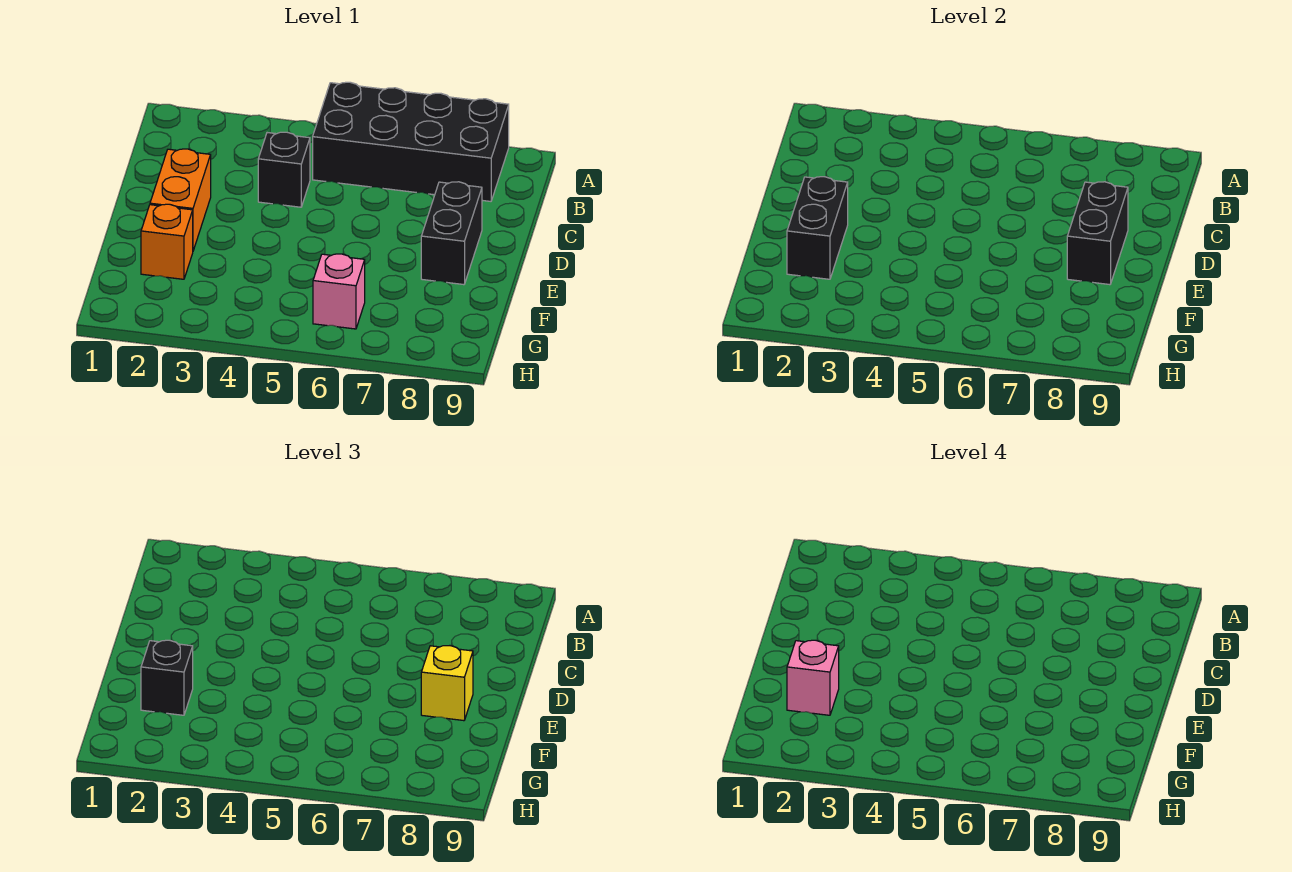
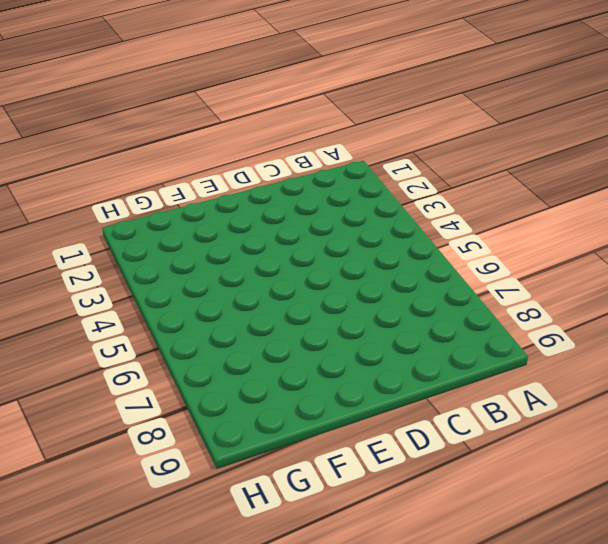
none -> black brick A5:B8 level 1
none -> black brick C4 level 1

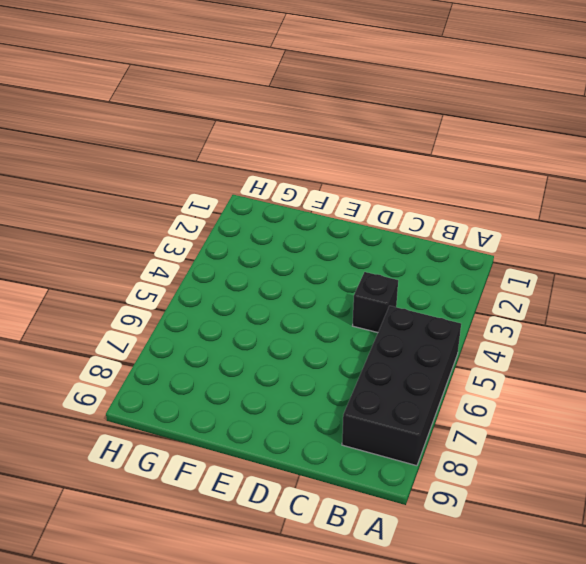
none -> orange brick D2:E2 level 1
none -> black brick D8:E8 level 1

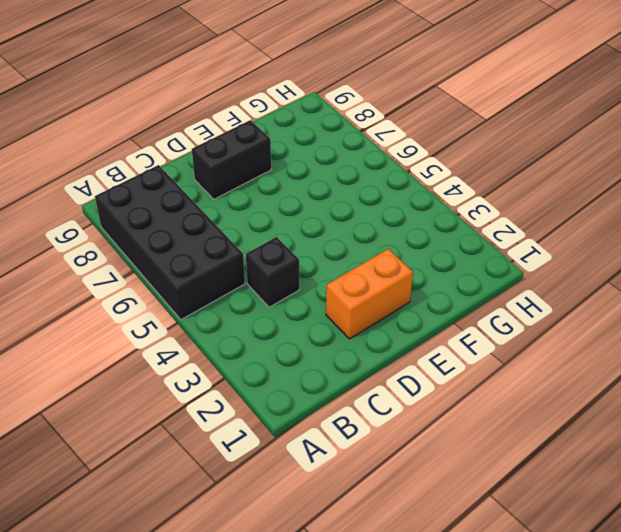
none -> orange brick F2 level 1
none -> pink brick G6 level 1

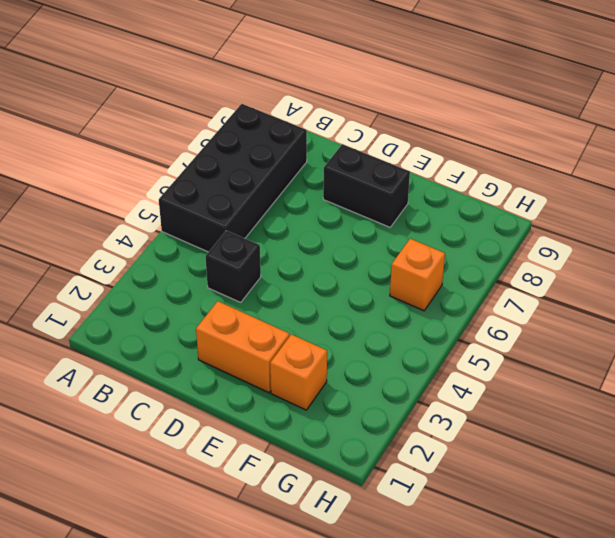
orange brick G6 level 1 -> pink brick G6 level 1
none -> black brick D8:E8 level 2
none -> black brick E2:F2 level 2

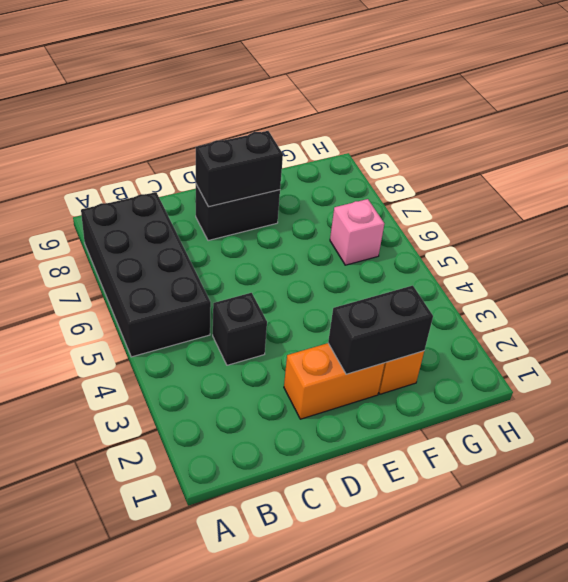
none -> yellow brick E8 level 3
none -> black brick F2 level 3

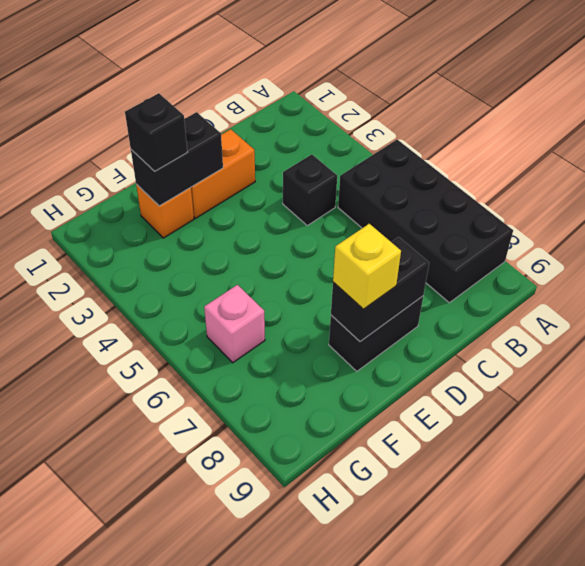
none -> pink brick F2 level 4

